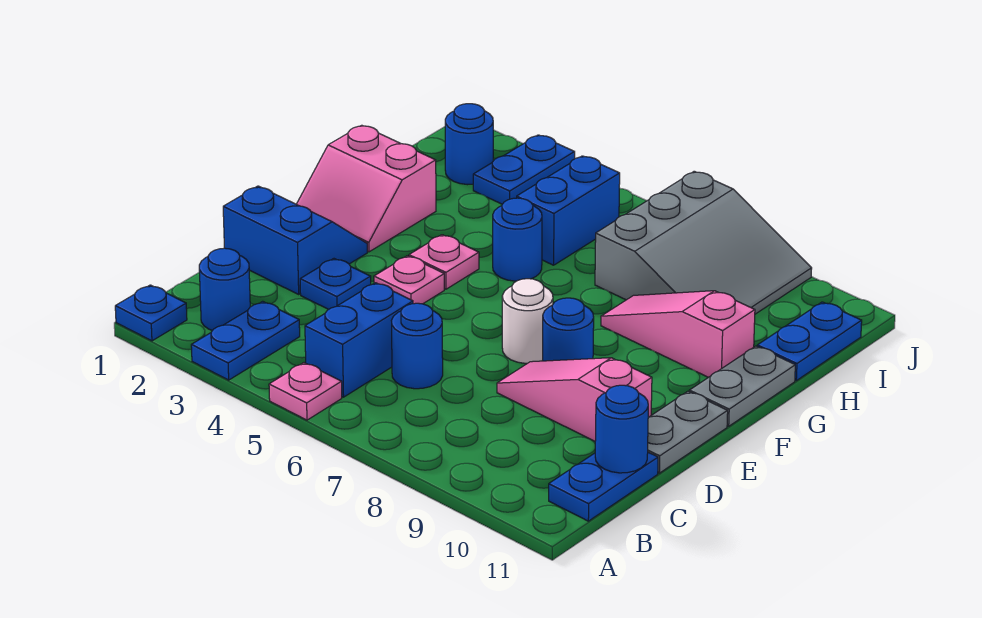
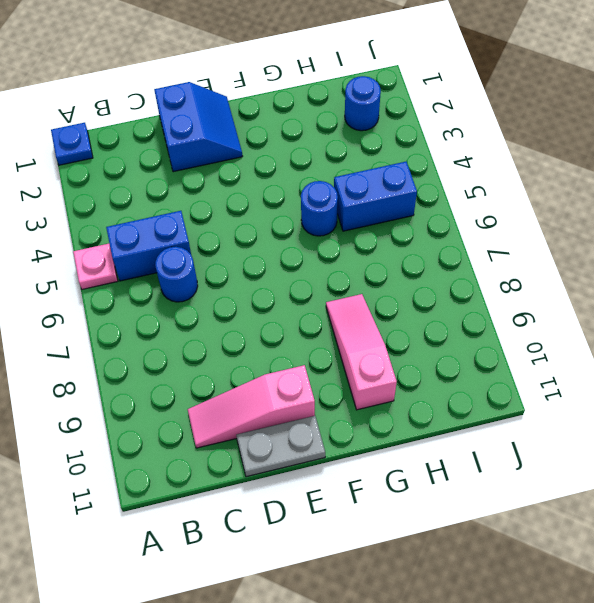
pink slope C10:E10 level 1 top E -> pink slope D8:D10 level 1 top 10
none -> blue plate A3:B3 level 1
none -> blue round brick B2 level 1
none -> blue plate B11:C11 level 1

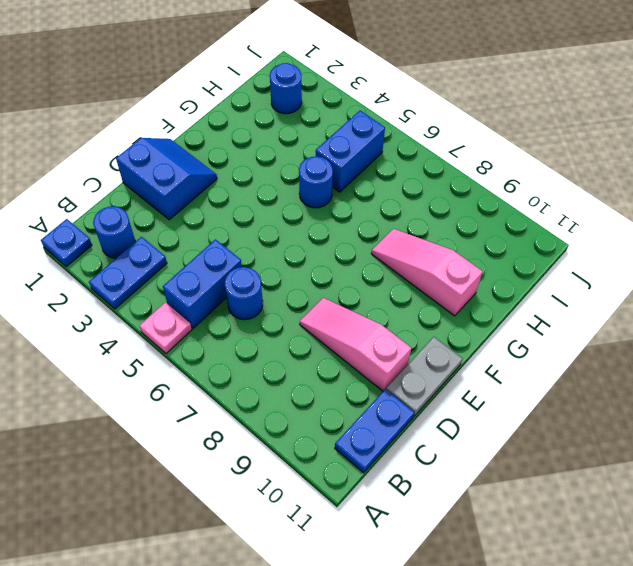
none -> blue plate D3 level 1
none -> pink plate E4 level 1
none -> white round brick E7 level 1

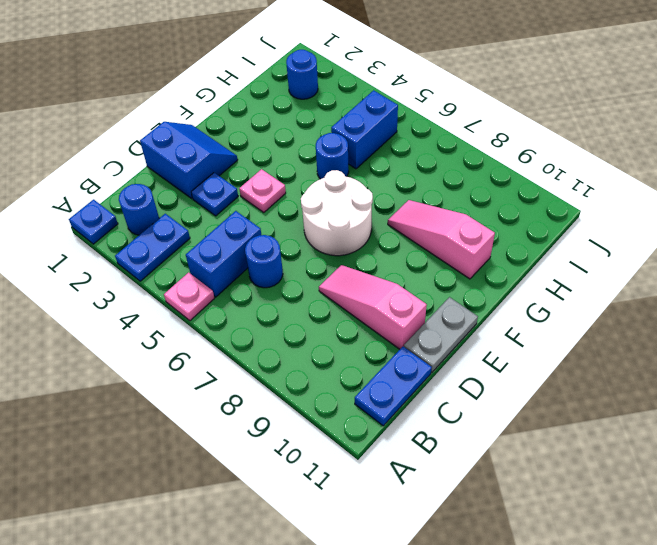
white round brick E6:F7 level 1 -> white round brick E7 level 1
none -> blue round brick E8 level 1
none -> pink slope F1:G2 level 1 top G
none -> pink plate F4 level 1

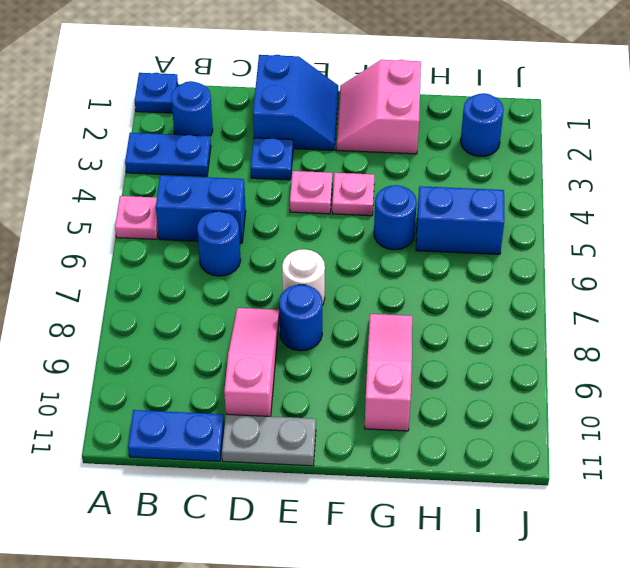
none -> grey plate F11:G11 level 1
none -> grey slope H7:J9 level 1 top 7
none -> blue plate H11:I11 level 1

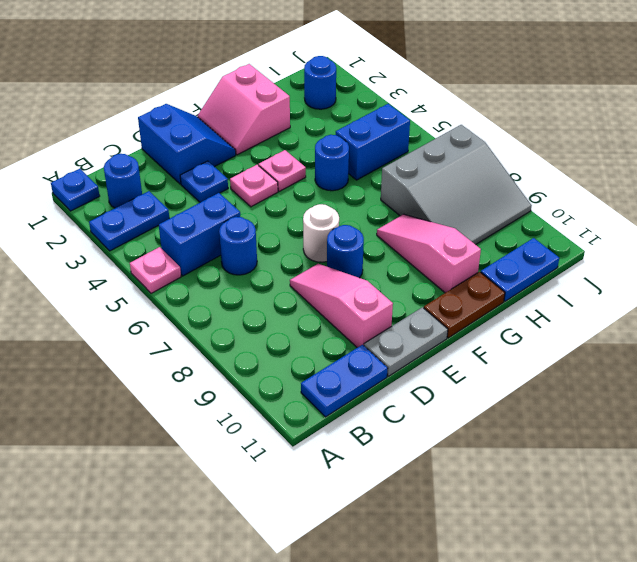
brown plate F11:G11 level 1 -> grey plate F11:G11 level 1
none -> blue plate I3:J3 level 1
none -> blue round brick C11 level 2

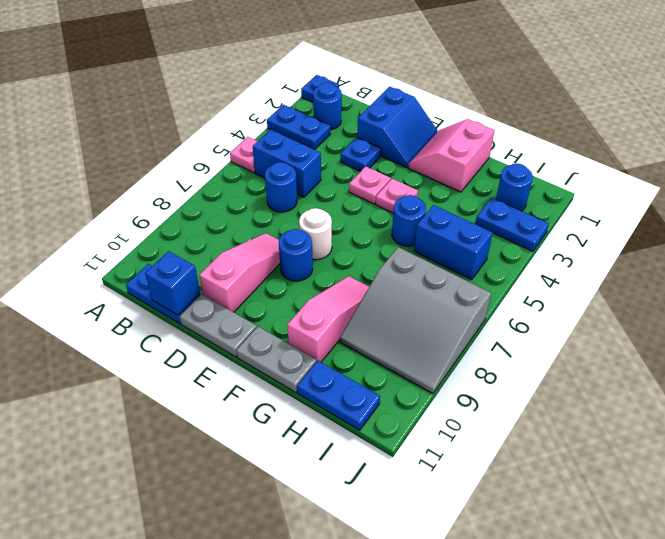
blue brick C11 level 2 -> blue round brick C11 level 2

